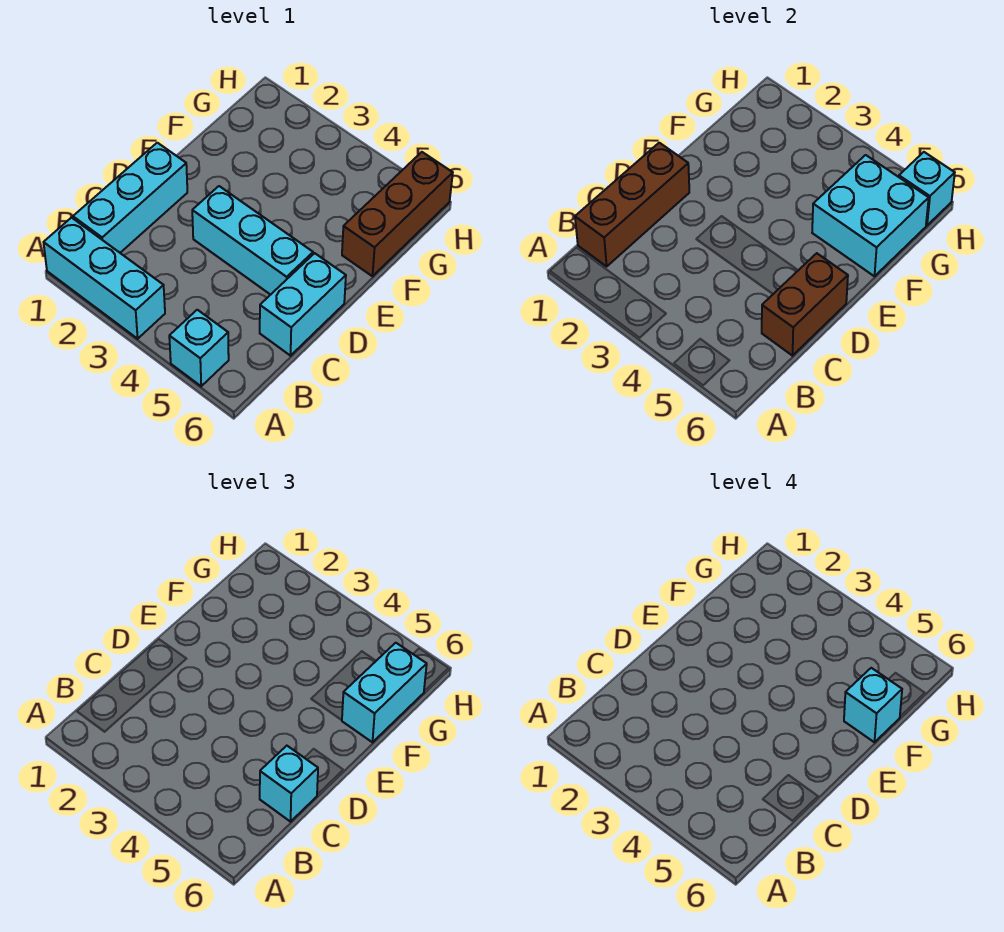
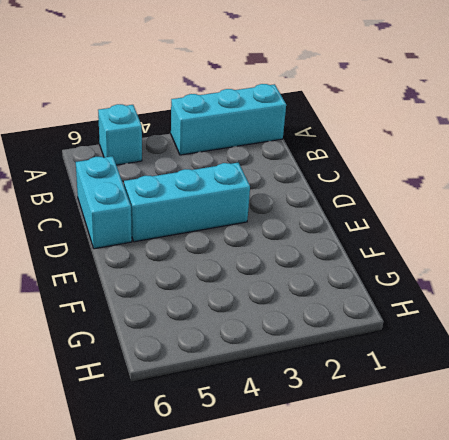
none -> cyan brick B1:D1 level 1
none -> brown brick F6:H6 level 1
none -> brown brick B1:D1 level 2

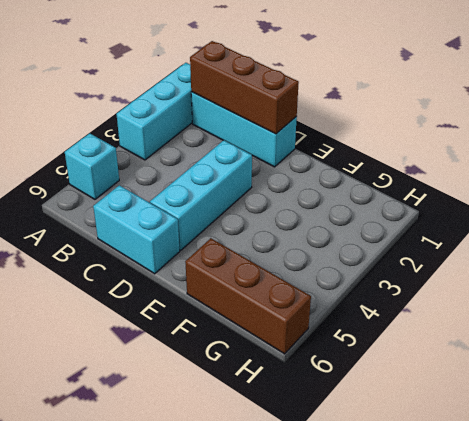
none -> brown brick C6:D6 level 2
none -> cyan brick F5:G6 level 2
none -> cyan brick H6 level 2

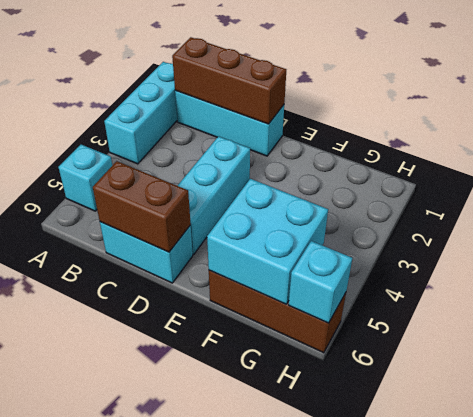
none -> cyan brick C6 level 3
none -> cyan brick F6:G6 level 3
none -> cyan brick F6 level 4

